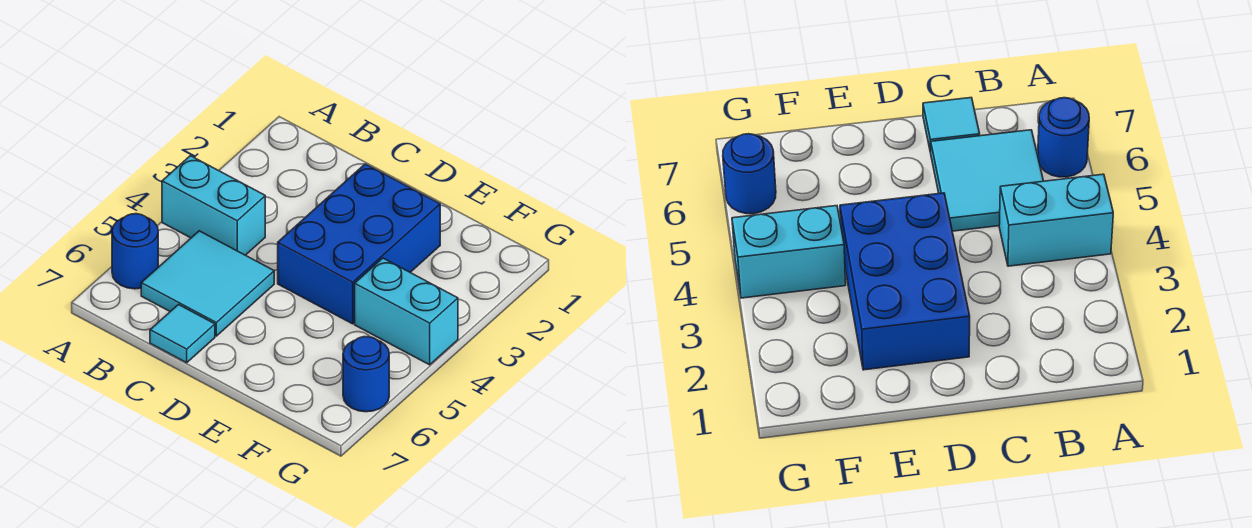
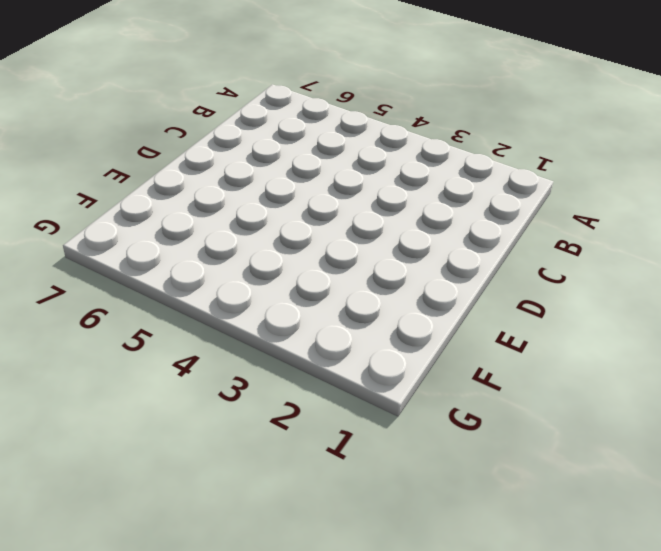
none -> cyan brick A4:B4 level 1
none -> blue round brick A6 level 1

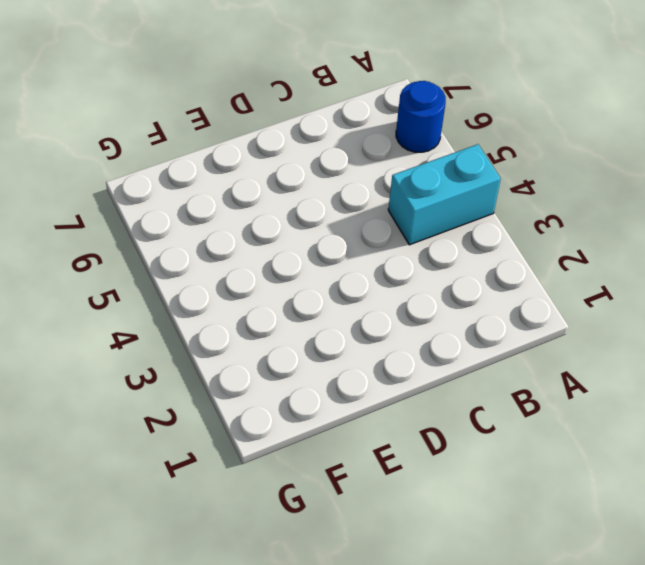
none -> cyan tile B5:C6 level 1
none -> cyan tile C7 level 1

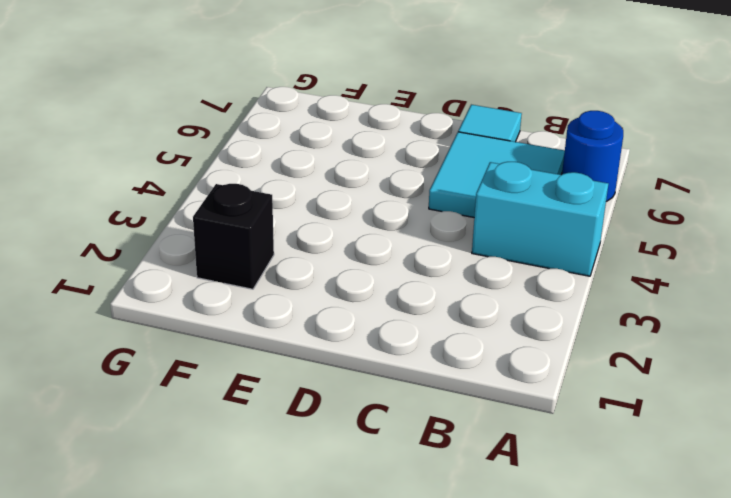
black brick F2 level 1 -> none
none -> blue brick D2:E4 level 1
none -> cyan brick F4:G4 level 1

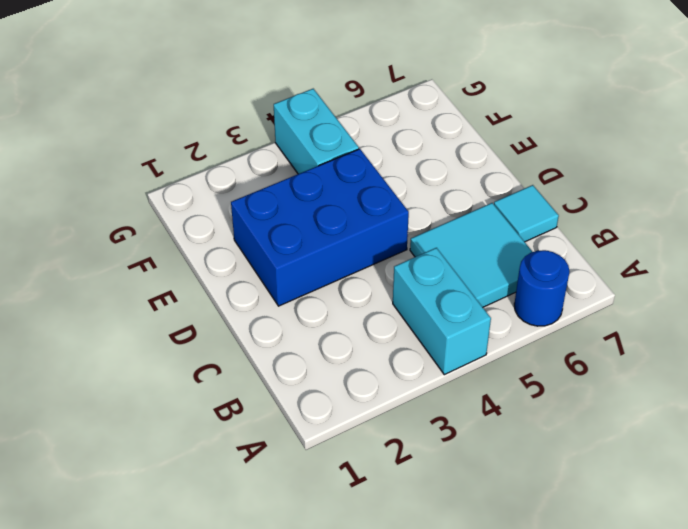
none -> blue round brick G6 level 1

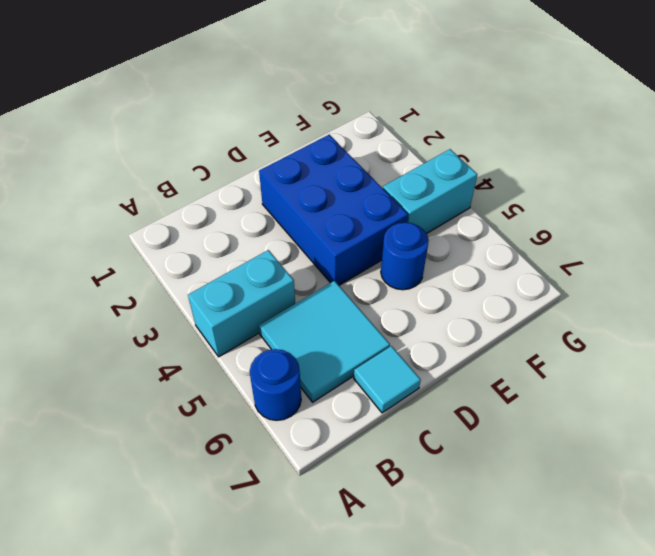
blue round brick E5 level 1 -> blue round brick G6 level 1

